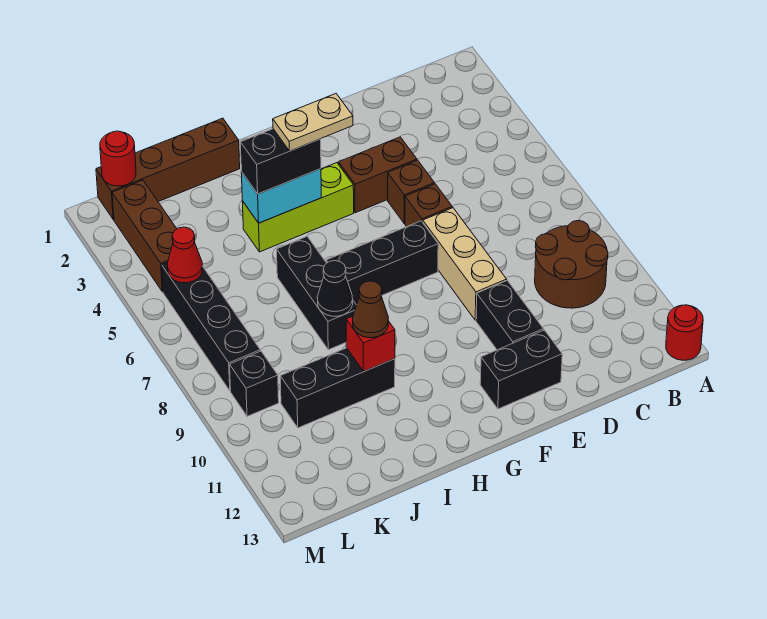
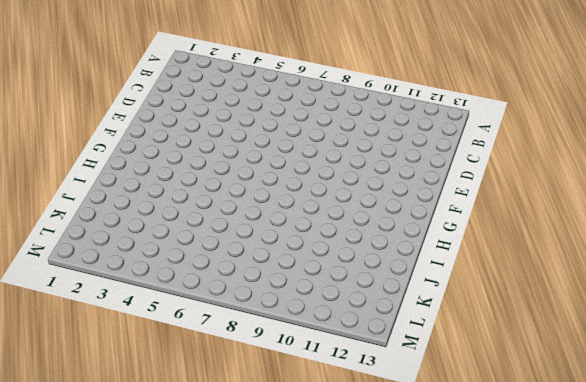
none -> red round brick A13 level 1
none -> brown round brick B9:C10 level 1
none -> brown brick E4:F4 level 1

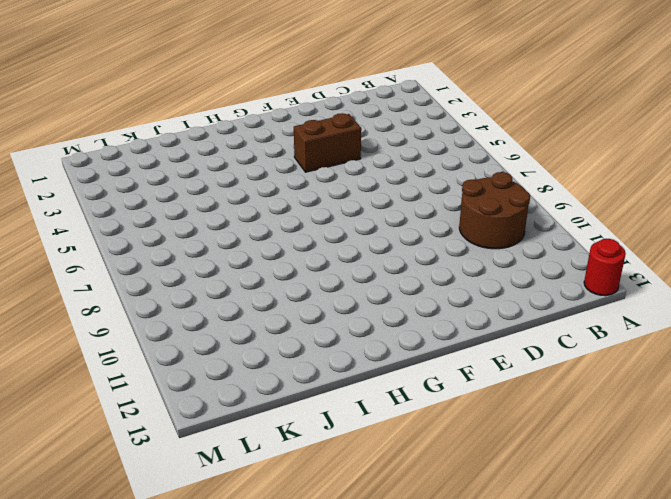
none -> brown brick E5 level 1
none -> brown brick E6 level 1
none -> tan brick E7:E9 level 1

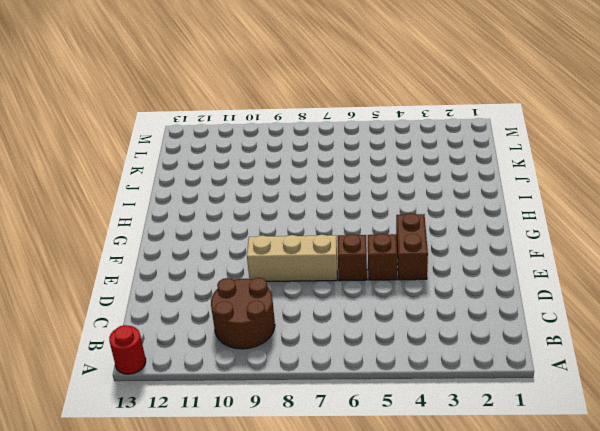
none -> black brick E10:E11 level 1
none -> black brick E12:F12 level 1
none -> black brick F7:H7 level 1

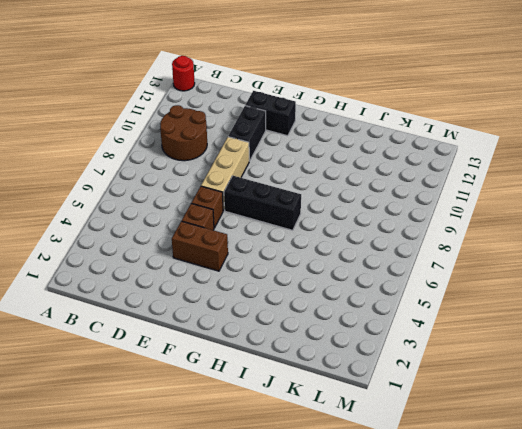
none -> lime brick G4:I4 level 1
none -> brown brick I1:L1 level 1
none -> black brick I6:I8 level 1

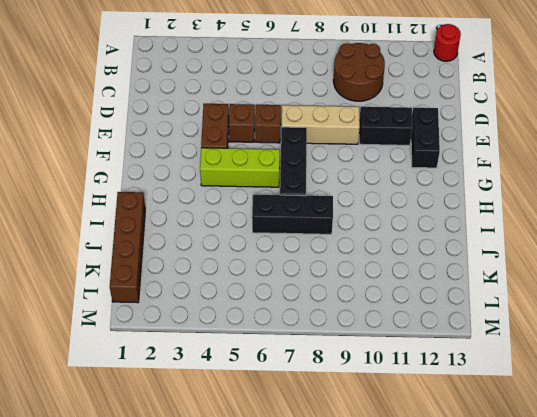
lime brick G4:G6 level 1 -> lime brick G4:I4 level 1
none -> black brick I10:K10 level 1
none -> brown brick L2:L4 level 1
none -> black brick L5:L8 level 1

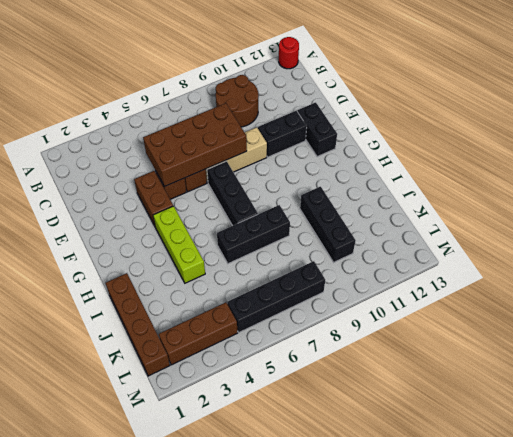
brown brick D5:E8 level 2 -> none
none -> black brick L9 level 1
none -> cyan brick H4:I4 level 2
none -> black cone I8 level 2

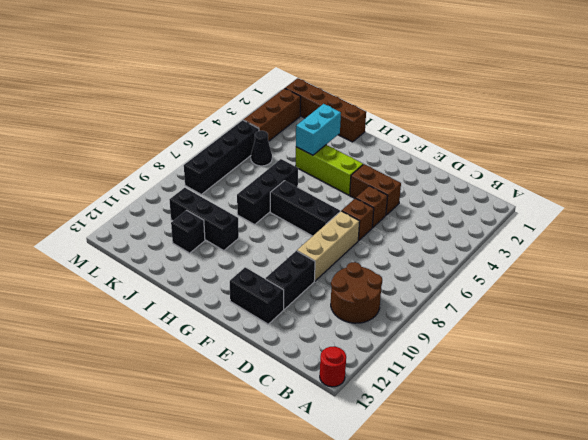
cyan brick I3:I4 level 2 -> cyan brick H4:I4 level 2
black brick J11 level 1 -> black brick L9 level 1
black cone K5 level 1 -> black cone I8 level 2
none -> red brick I10 level 2
none -> red round brick L1 level 2
none -> red cone L5 level 2

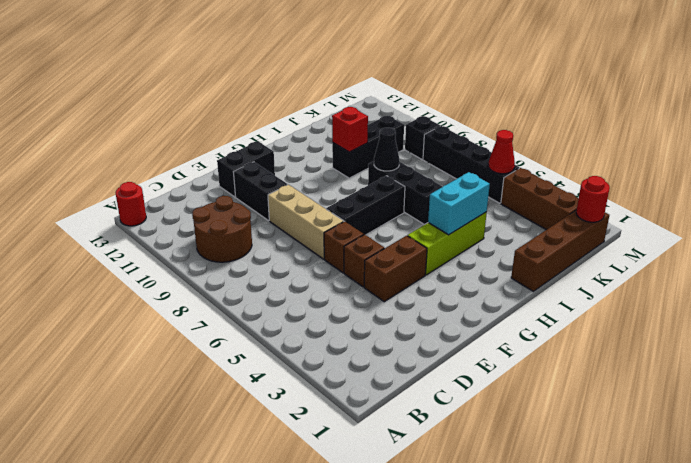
none -> black brick H4:I4 level 3
none -> brown cone I10 level 3
none -> tan plate G4:H4 level 4

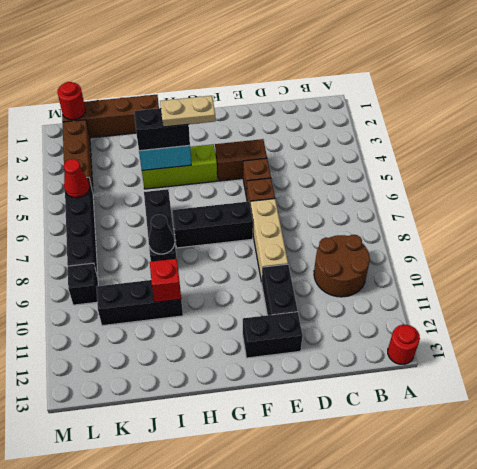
none -> brown cone I10 level 3

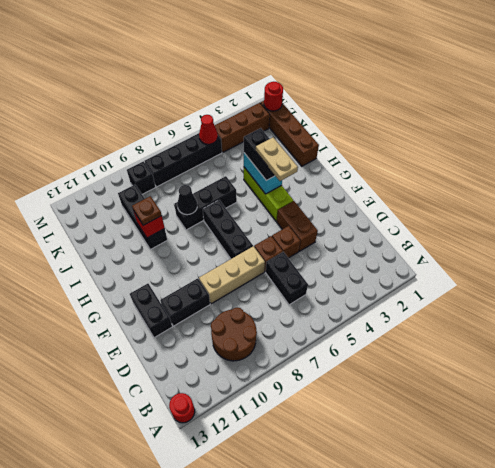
black brick C6:D6 level 1 -> none
brown plate I10 level 3 -> brown cone I10 level 3

